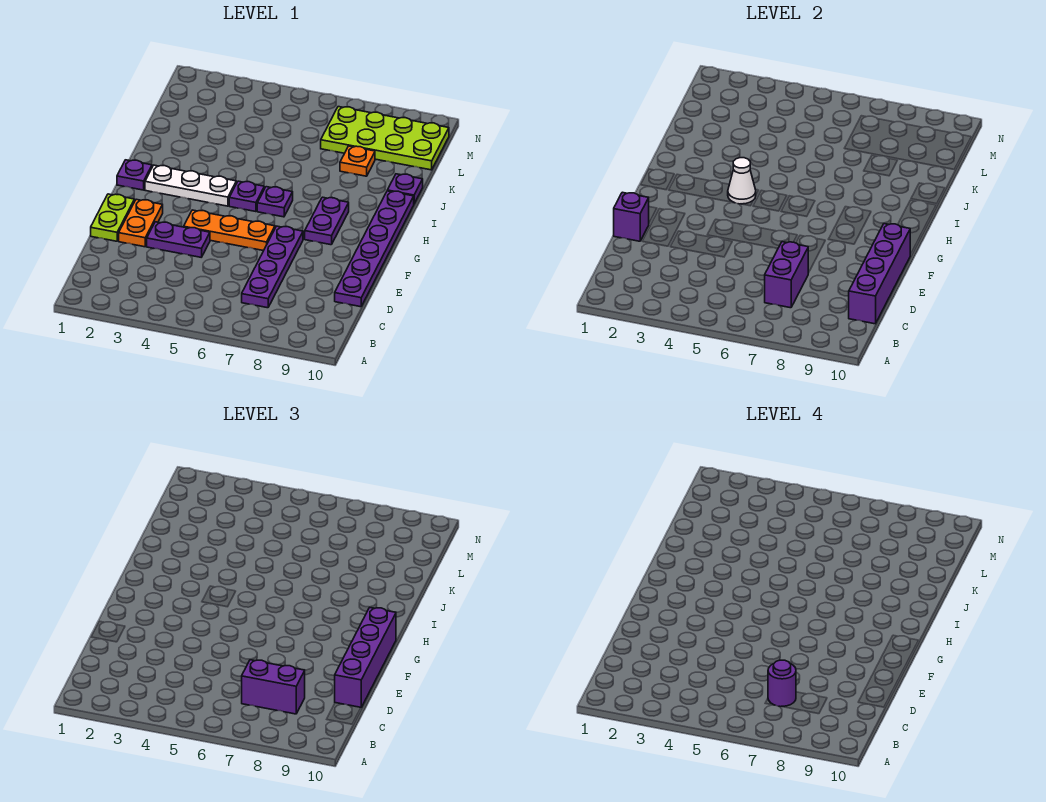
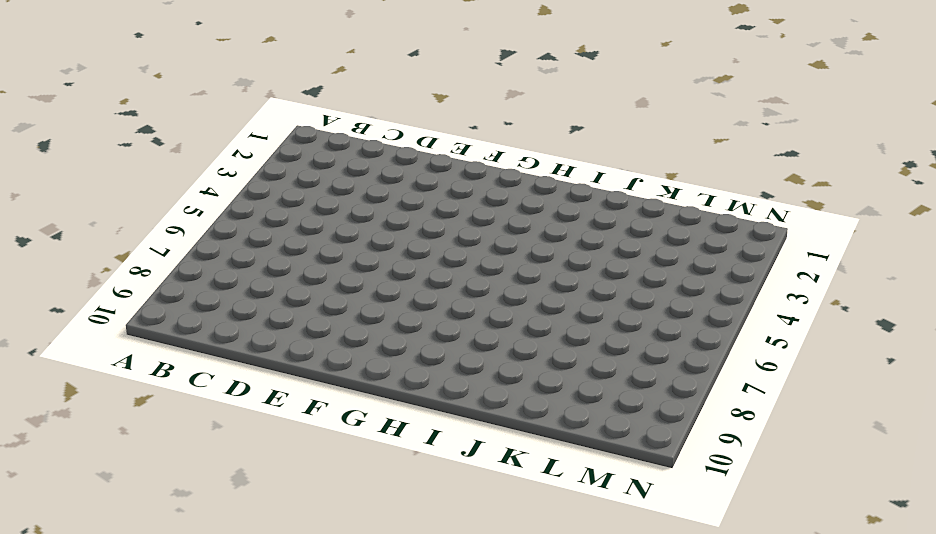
none -> purple plate C7:F7 level 1
none -> purple plate D10:I10 level 1
none -> lime plate E1:F1 level 1

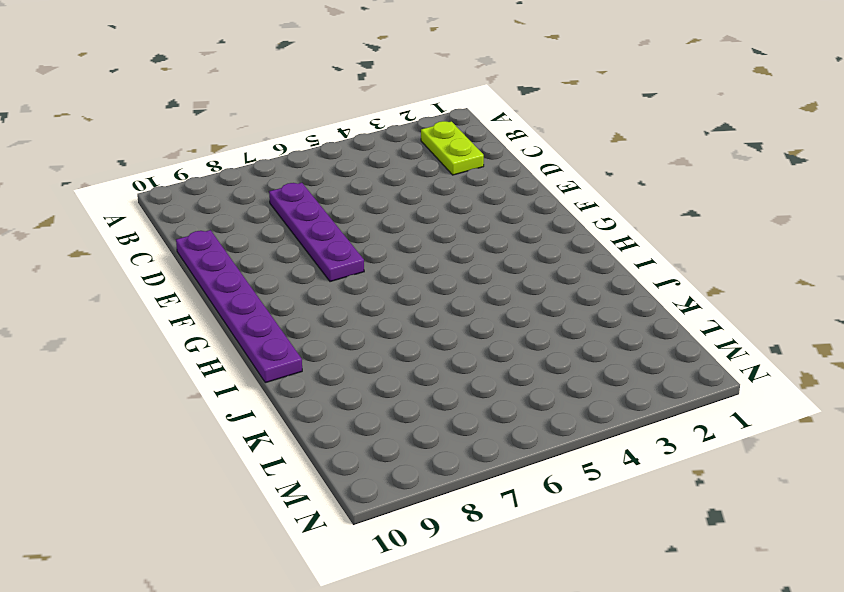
lime plate B2:C2 level 1 -> lime plate E1:F1 level 1
none -> orange plate E2:F2 level 1
none -> purple plate E3:E4 level 1
none -> orange plate F4:F6 level 1

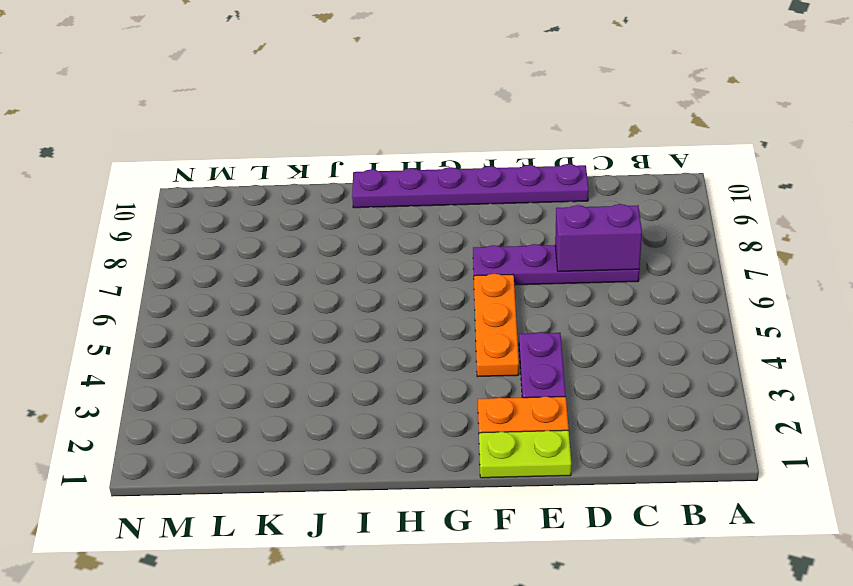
none -> purple plate G8:H8 level 1
none -> purple plate H1 level 1
none -> white plate H2:H4 level 1

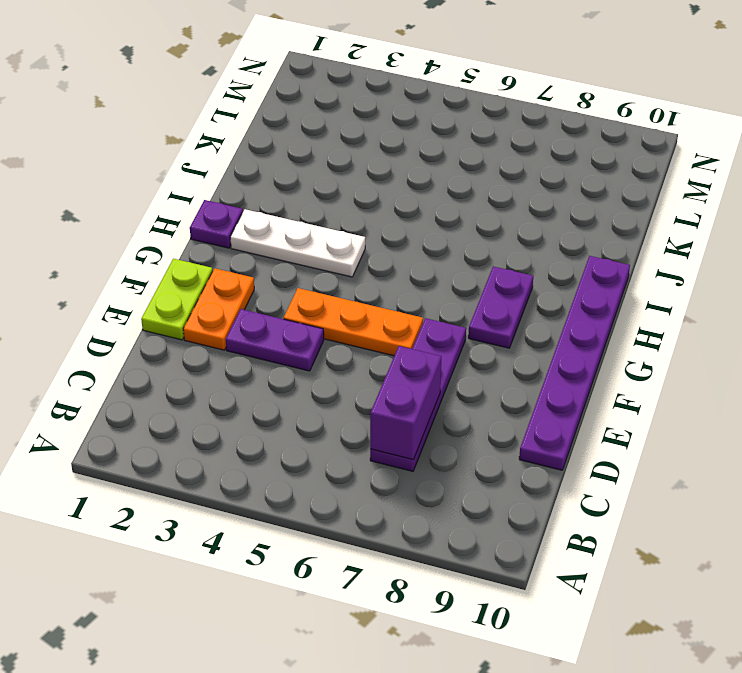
none -> purple plate H5 level 1
none -> purple plate H6 level 1
none -> purple plate J10 level 1

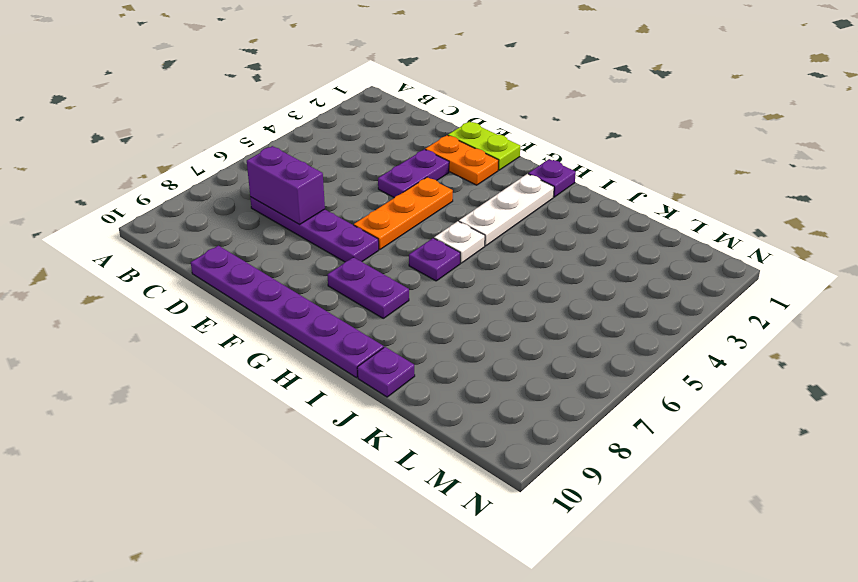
white plate H5 level 1 -> purple plate H5 level 1
none -> orange plate K8 level 1
none -> lime plate L7:M10 level 1
none -> purple brick C10:F10 level 2

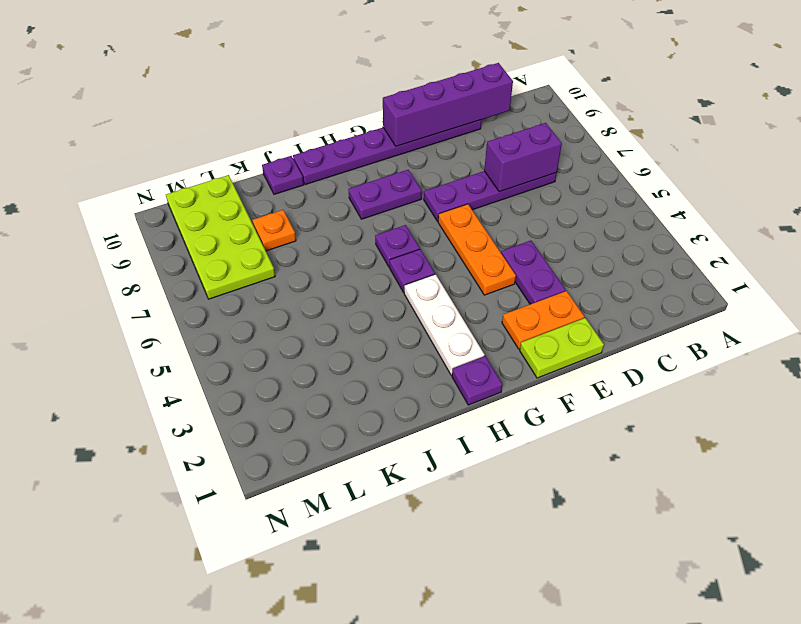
none -> purple brick E1 level 2
none -> white cone H4 level 2
none -> purple brick C7:C8 level 3

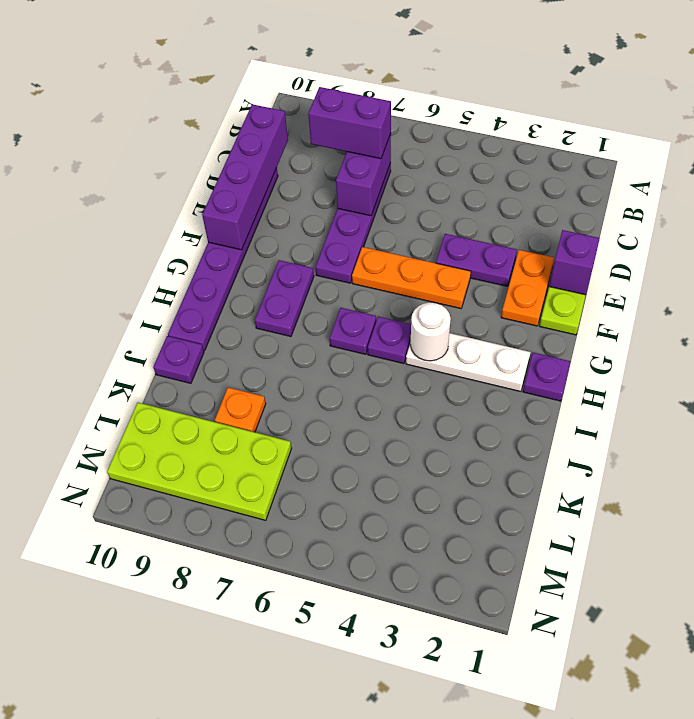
white round brick H4 level 2 -> white cone H4 level 2
none -> purple brick D10:G10 level 3
none -> purple round brick C7 level 4

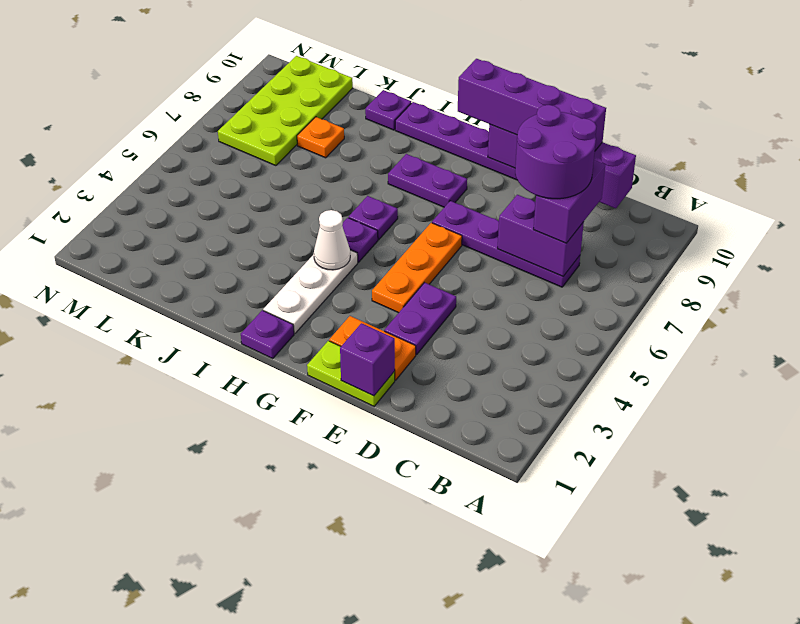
purple round brick C7:D8 level 4 -> purple round brick C7 level 4

